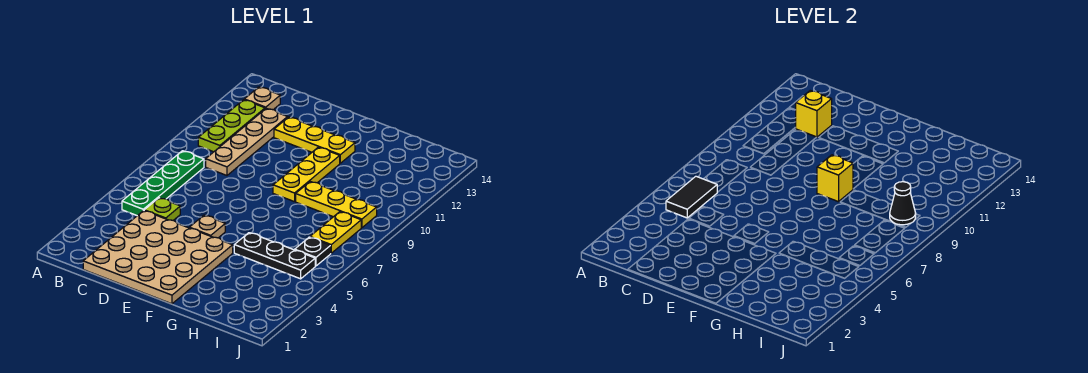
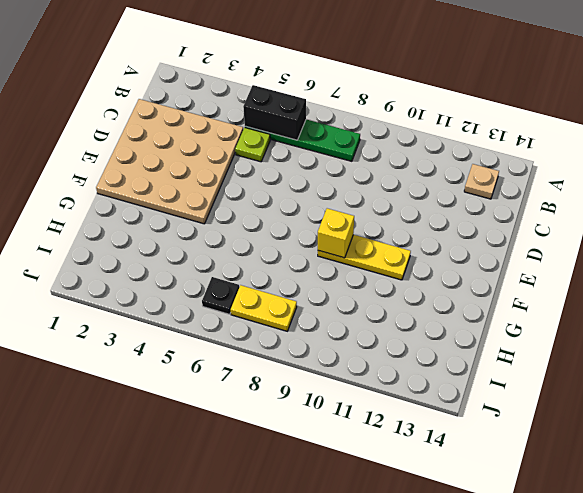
black brick B5:B6 level 2 -> black tile B5:B6 level 2
none -> lime plate B10:B12 level 1
none -> tan plate C9:C12 level 1
none -> yellow plate D12:F12 level 1

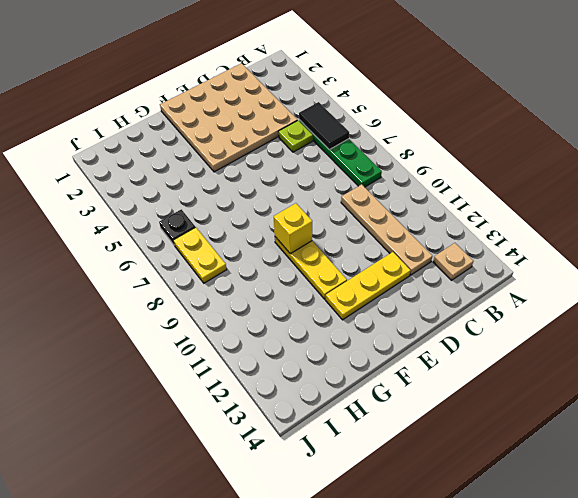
none -> lime plate B10:B12 level 1
none -> tan plate E5 level 1
none -> black plate G5:I5 level 1

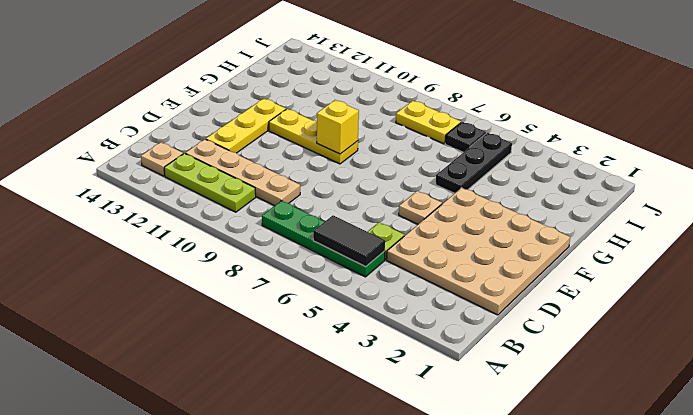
none -> yellow plate G9:I9 level 1
none -> yellow brick C12 level 2
none -> black cone I9 level 2

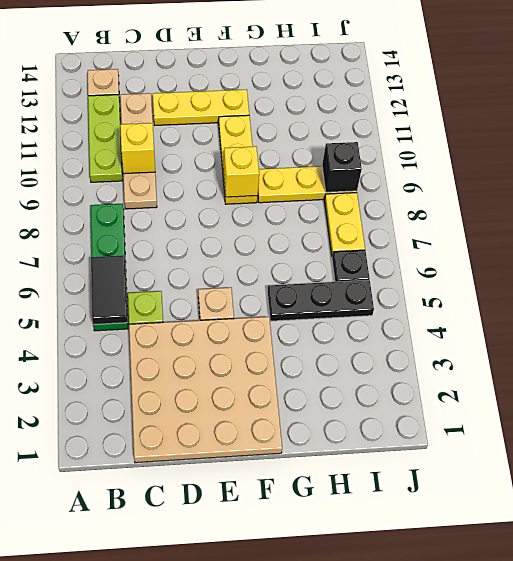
yellow brick C10 level 2 -> yellow brick C12 level 2
black brick I9 level 2 -> black cone I9 level 2

